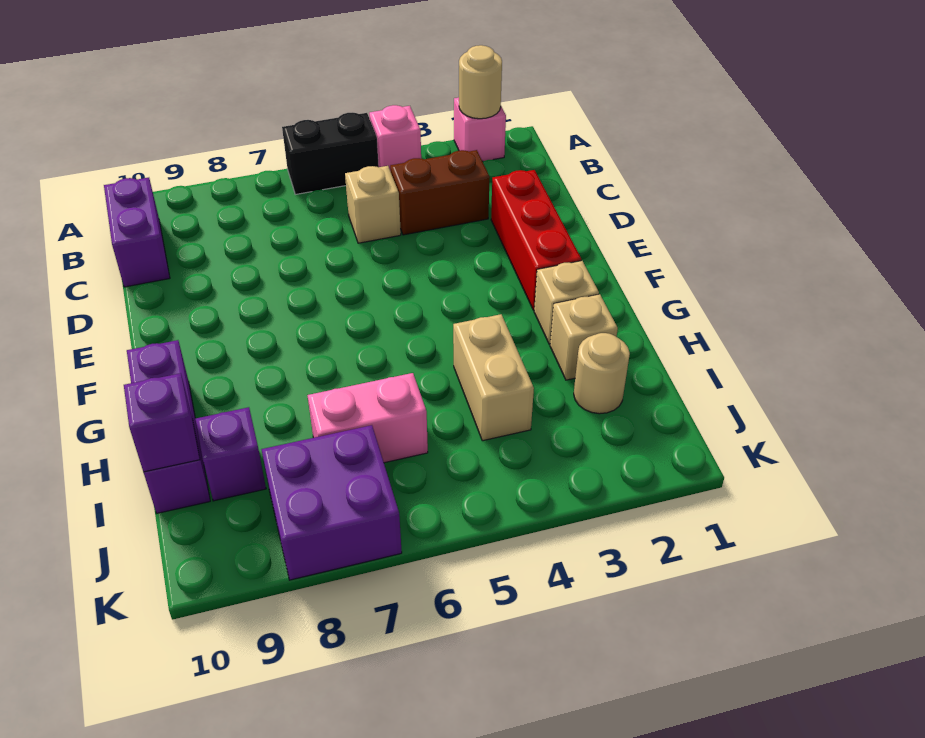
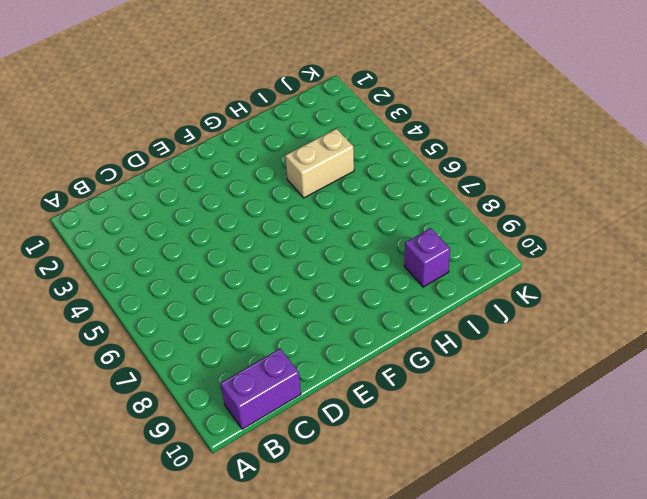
none -> pink brick A2 level 1
none -> pink brick A4 level 1
none -> black brick A5:A6 level 1

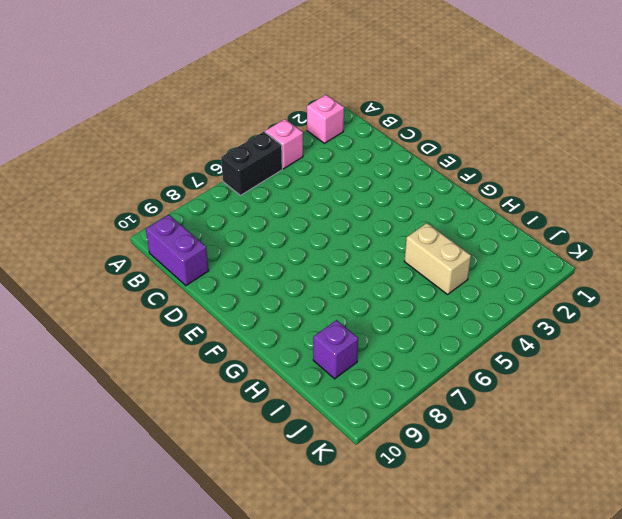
none -> brown brick C3:C4 level 1
none -> tan brick C5 level 1
none -> red brick D2:F2 level 1

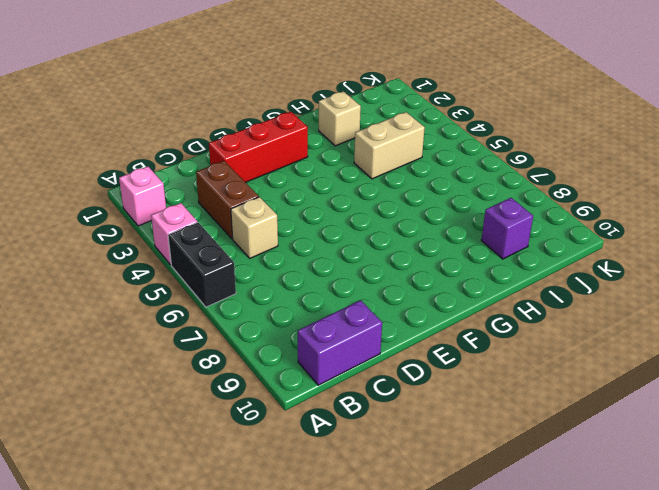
none -> tan brick G2 level 1
none -> purple brick G10:I10 level 1
none -> tan round brick I2 level 1

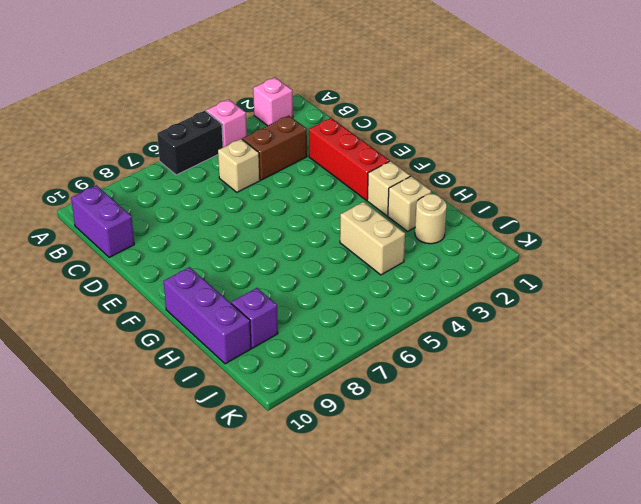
none -> pink brick I6:I7 level 1
none -> purple brick J7:K8 level 1
none -> tan round brick A2 level 2

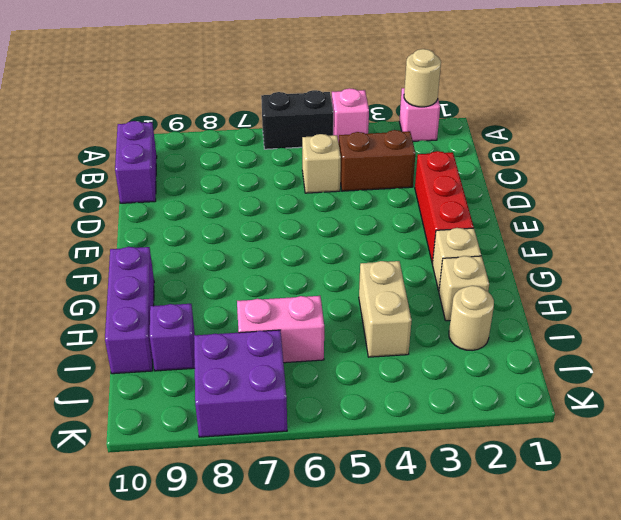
none -> purple brick I10 level 2

